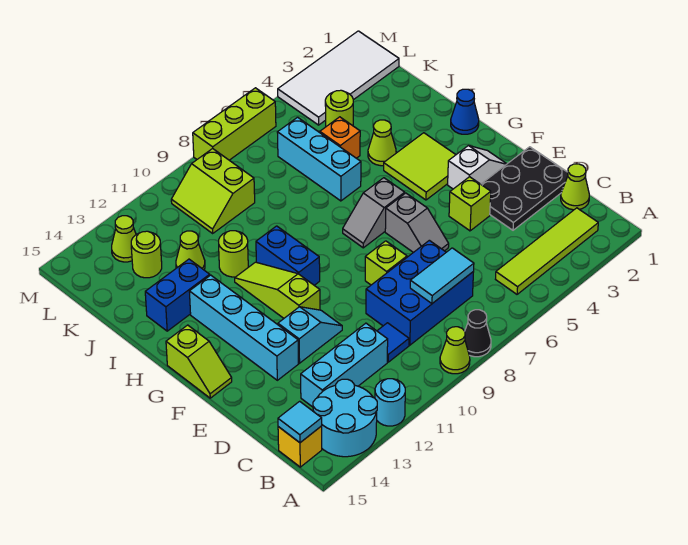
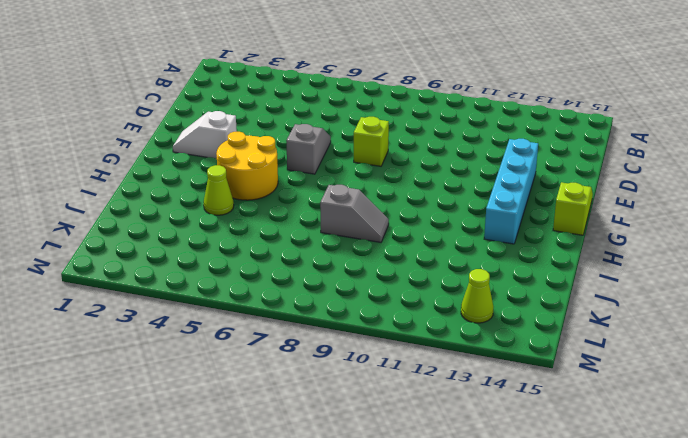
yellow round brick G4:H5 level 1 -> lime tile G3:H4 level 1
grey slope I8:I9 level 1 top 8 -> grey slope G6:G7 level 1 top 6
none -> black cone A8 level 1
none -> lime cone A9 level 1
none -> cyan round brick A12 level 1
none -> cyan round brick A13:B14 level 1

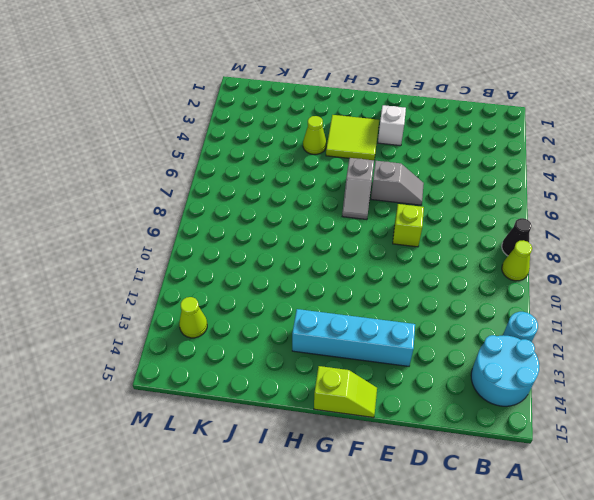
none -> lime tile B2:B5 level 1
none -> yellow brick B15 level 1
none -> lime cone C1 level 1
none -> blue brick C7:D9 level 1

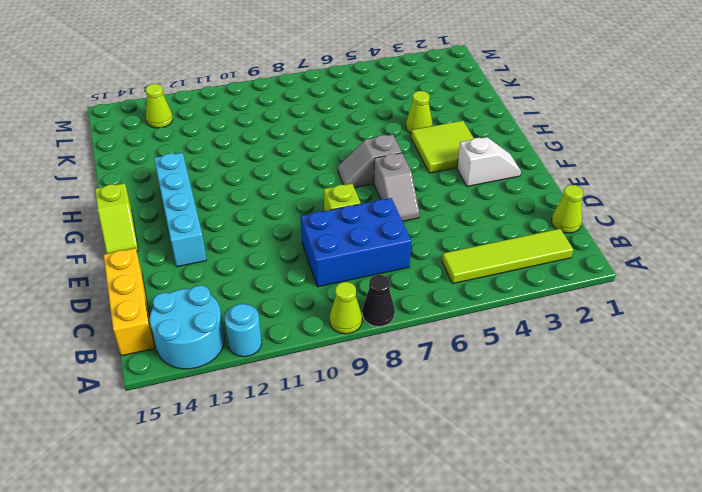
yellow brick B15:D15 level 1 -> yellow brick B15 level 1
none -> blue tile C10 level 1
none -> cyan brick C11:C13 level 1
none -> black plate D1:E3 level 1
none -> lime brick E4 level 1

